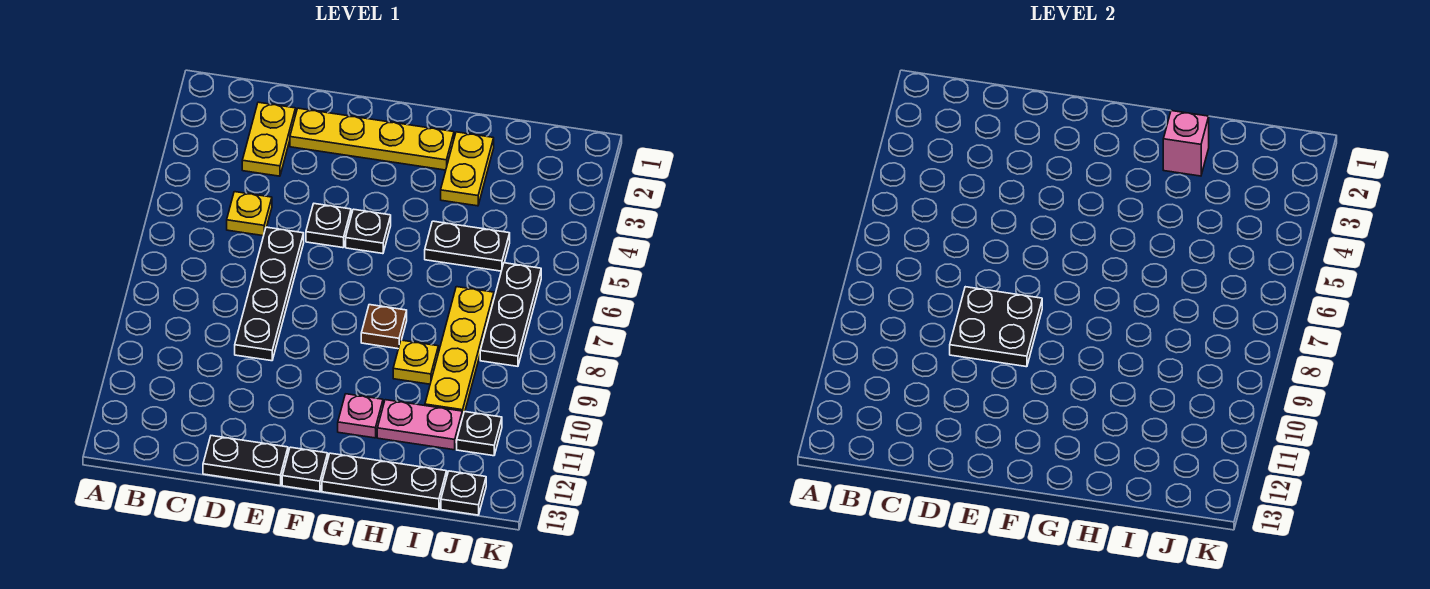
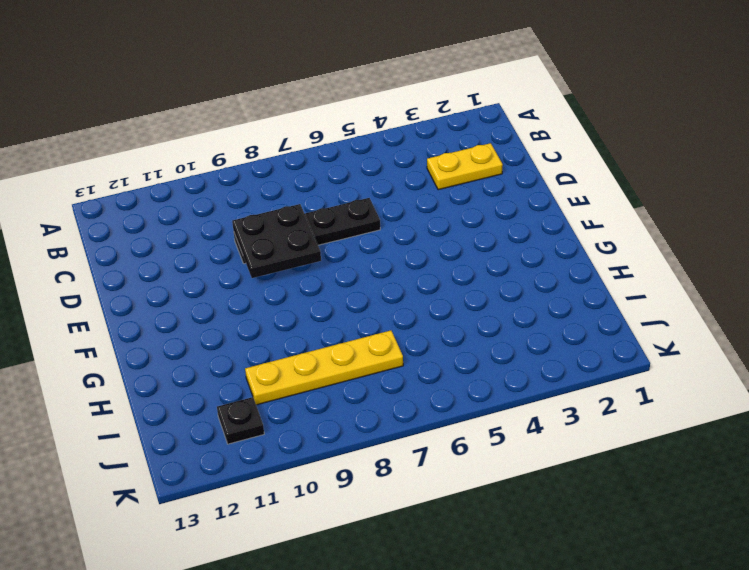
none -> yellow plate C5 level 1
none -> yellow plate D2:G2 level 1
none -> black plate D13:E13 level 1

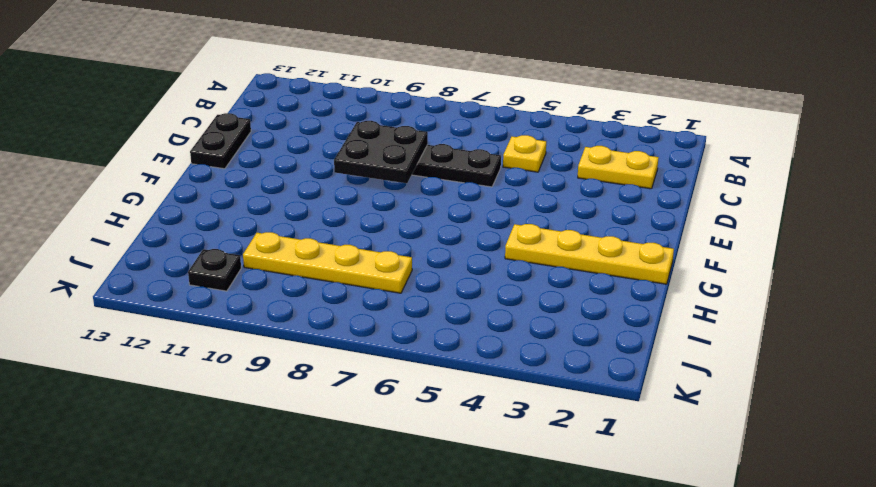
yellow plate G1:G4 level 1 -> yellow plate D2:G2 level 1
none -> black plate E5 level 1
none -> black plate F5 level 1
none -> black plate F13 level 1

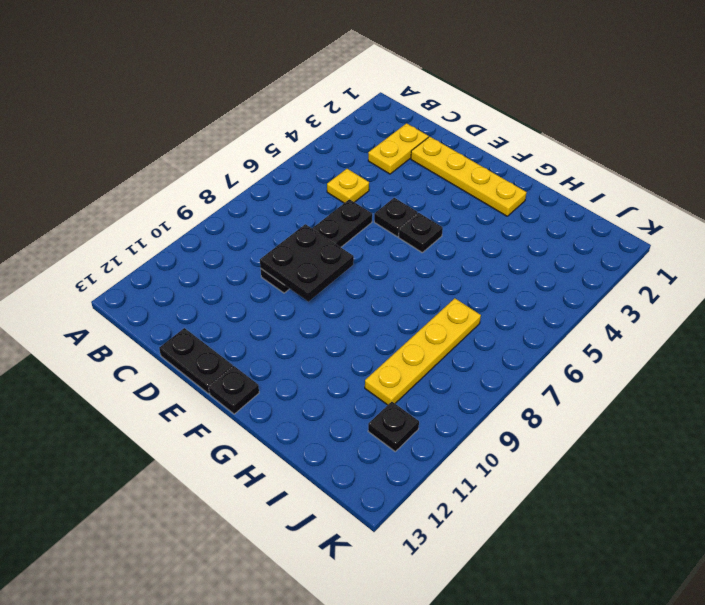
none -> brown plate G8 level 1
none -> pink plate G11 level 1
none -> black plate G13:I13 level 1

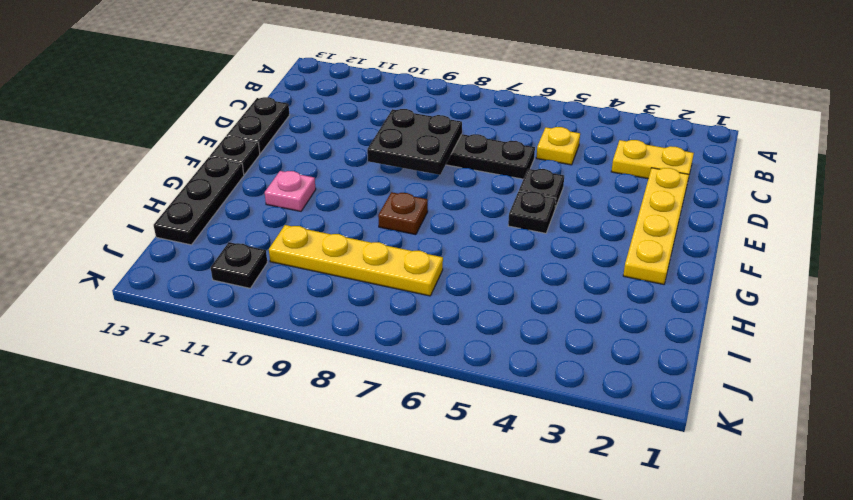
none -> yellow plate H2:H3 level 1
none -> black plate H5:I5 level 1
none -> yellow plate H9 level 1

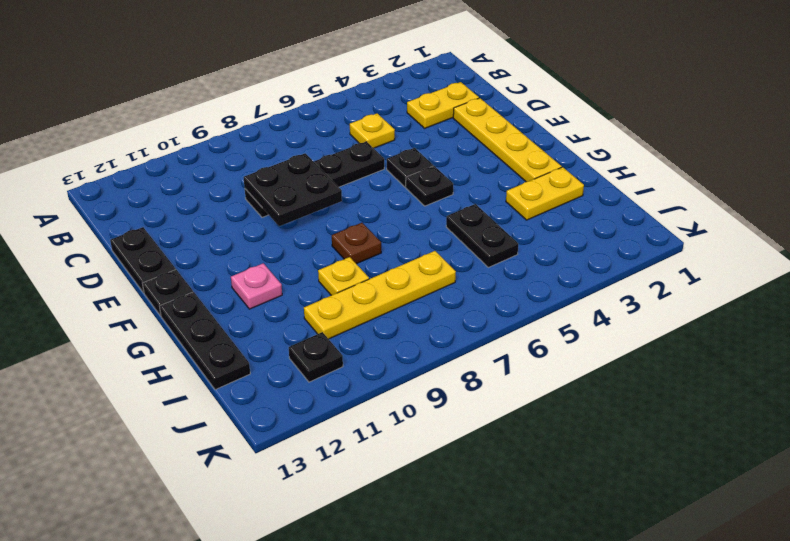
none -> pink plate H11:I11 level 1
none -> black plate J6:J8 level 1
none -> black plate J13 level 1

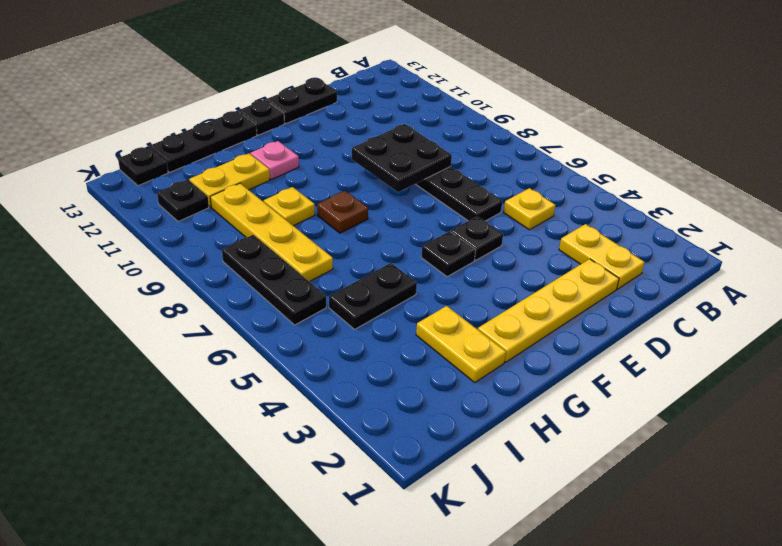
yellow plate H11:I11 level 1 -> pink plate H11:I11 level 1
none -> pink brick H2 level 2

